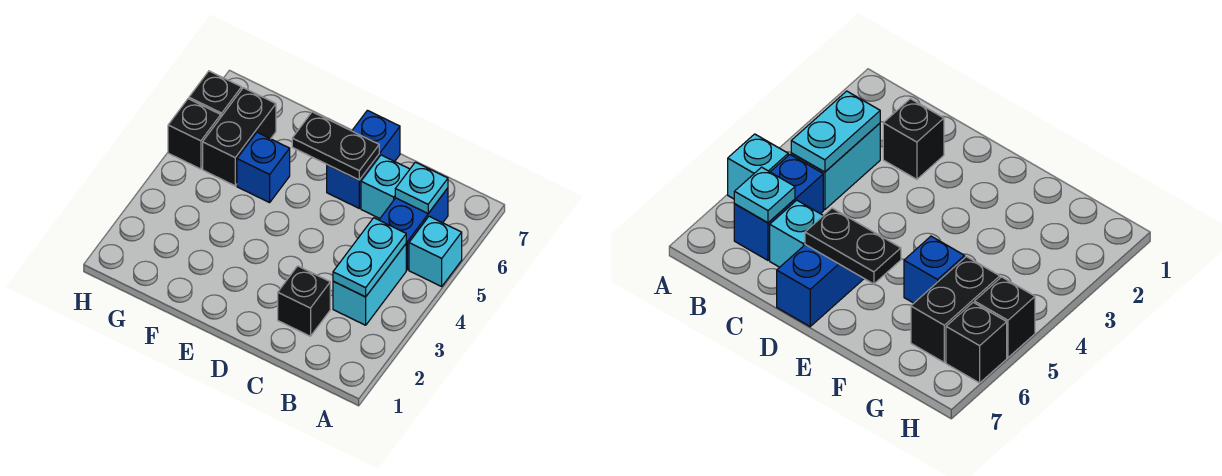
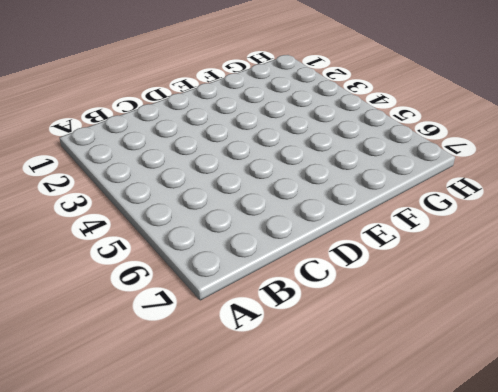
none -> cyan brick A5 level 1
none -> cyan brick B3:B4 level 1
none -> blue brick B5:B6 level 1

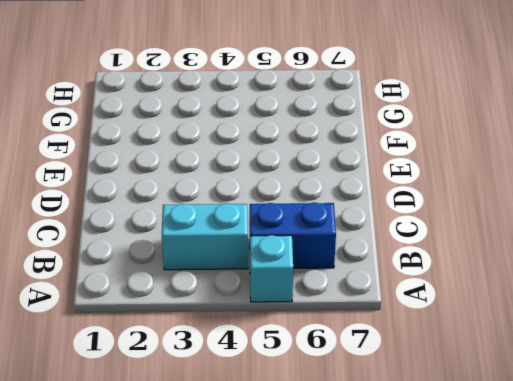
none -> black brick C2 level 1
none -> cyan brick C6 level 1
none -> blue brick D6:D7 level 1

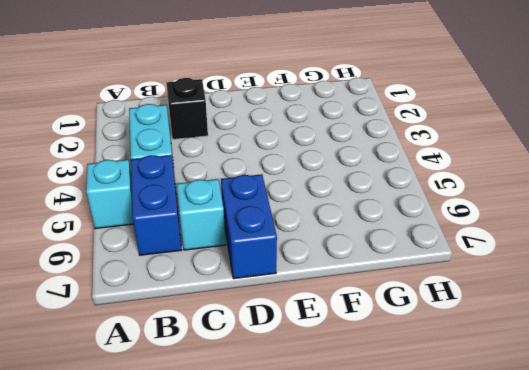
none -> blue brick F5 level 1
none -> black brick G5:G6 level 1
none -> black brick H5 level 1

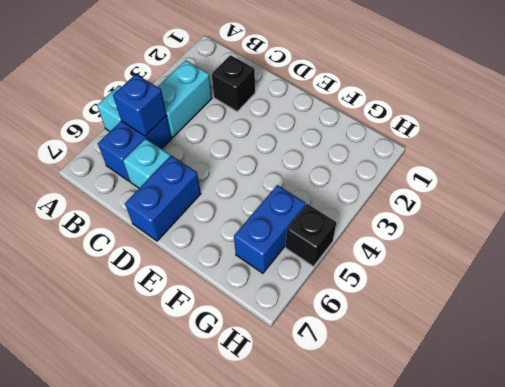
blue brick B5 level 2 -> blue brick F5 level 1
blue brick G5:G6 level 1 -> black brick G5:G6 level 1
none -> black brick H6 level 1
none -> cyan plate B3:B4 level 2
none -> cyan plate B6 level 2

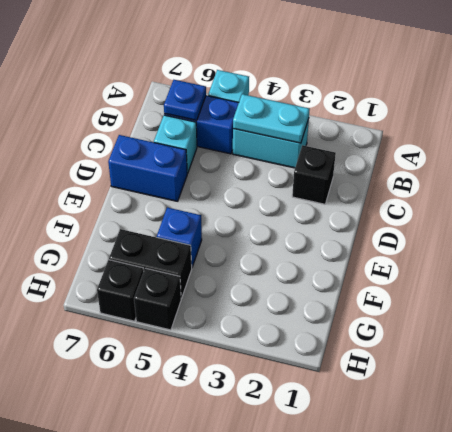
blue plate B6 level 2 -> cyan plate B6 level 2
none -> black plate D6:E6 level 2

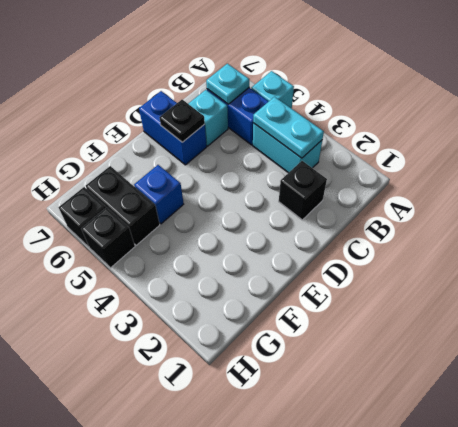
black plate D6 level 2 -> black plate D6:E6 level 2

